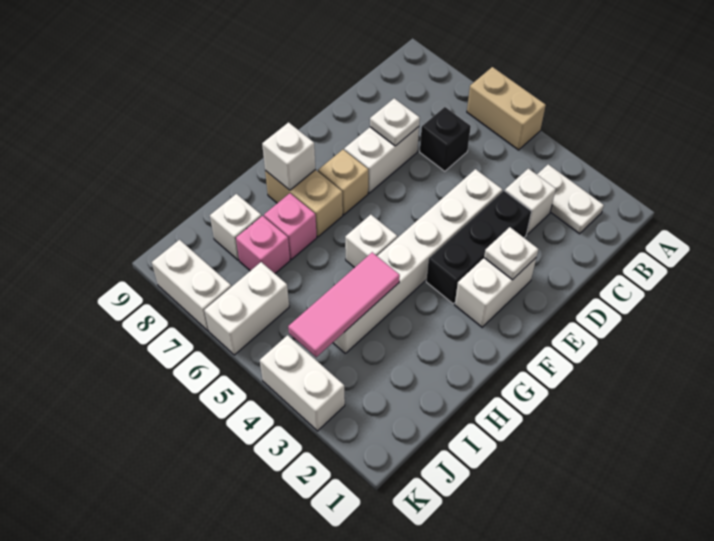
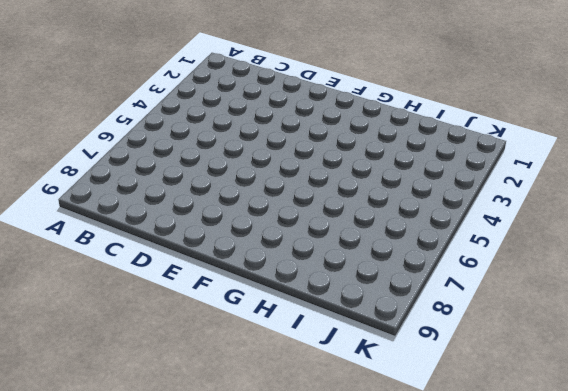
none -> tan brick A5:A6 level 1
none -> white plate B2:B3 level 1
none -> white brick C3 level 1

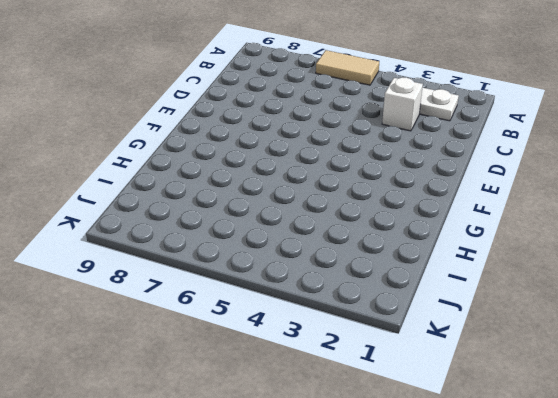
tan tile A5:A6 level 1 -> tan brick A5:A6 level 1
none -> black brick C6 level 1
none -> black brick D3:F3 level 1
none -> white brick D4:I4 level 1

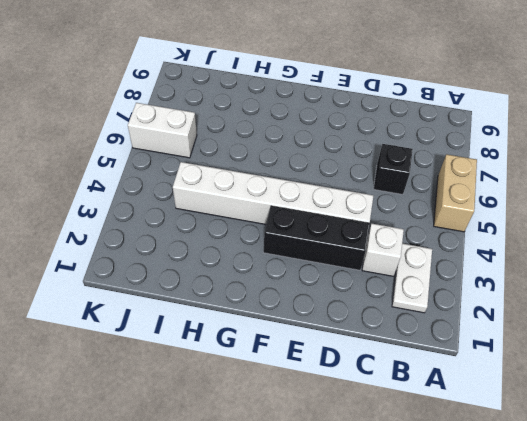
none -> white brick D7:E7 level 1
none -> white brick E2:F2 level 1
none -> tan brick F7 level 1

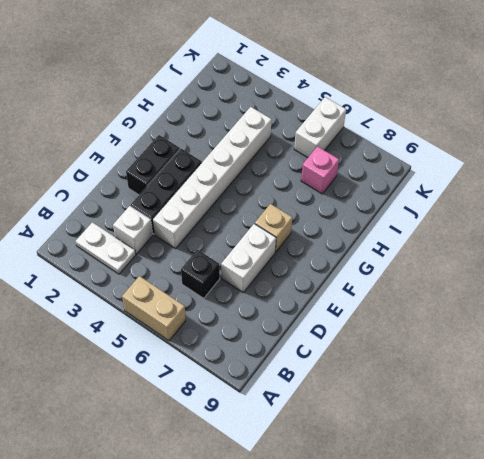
black brick E2:F2 level 1 -> white brick E2:F2 level 1
none -> white brick G5 level 1
none -> tan brick G7:G8 level 1
none -> pink brick H7 level 1

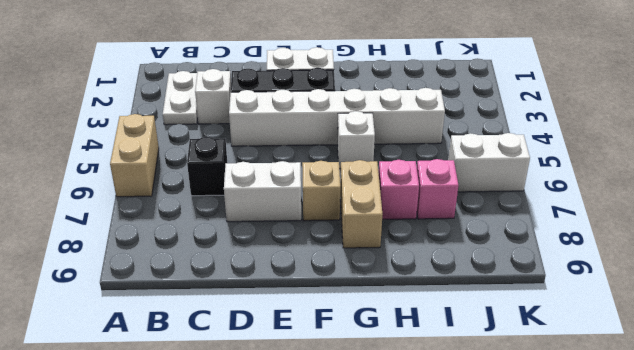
none -> white brick I8 level 1
none -> white brick K3:K4 level 1
none -> white brick K7:K8 level 1

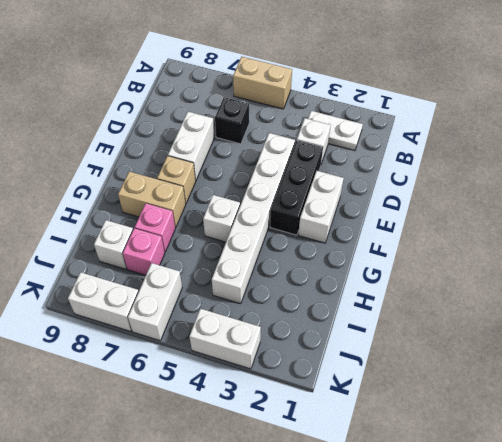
none -> white plate D7 level 2
none -> white plate E2 level 2
none -> white brick G8 level 2

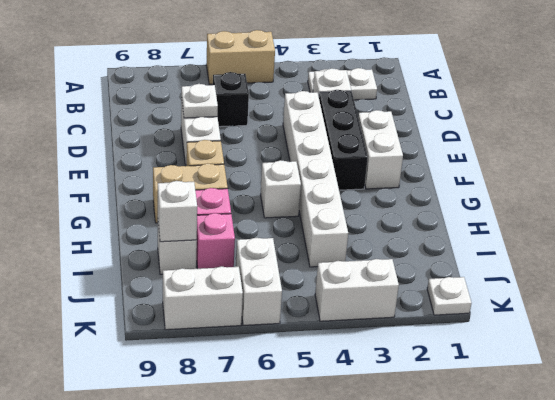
white brick I8 level 2 -> white brick G8 level 2
white plate K1 level 1 -> white plate E2 level 2
none -> pink tile H4:J4 level 2

